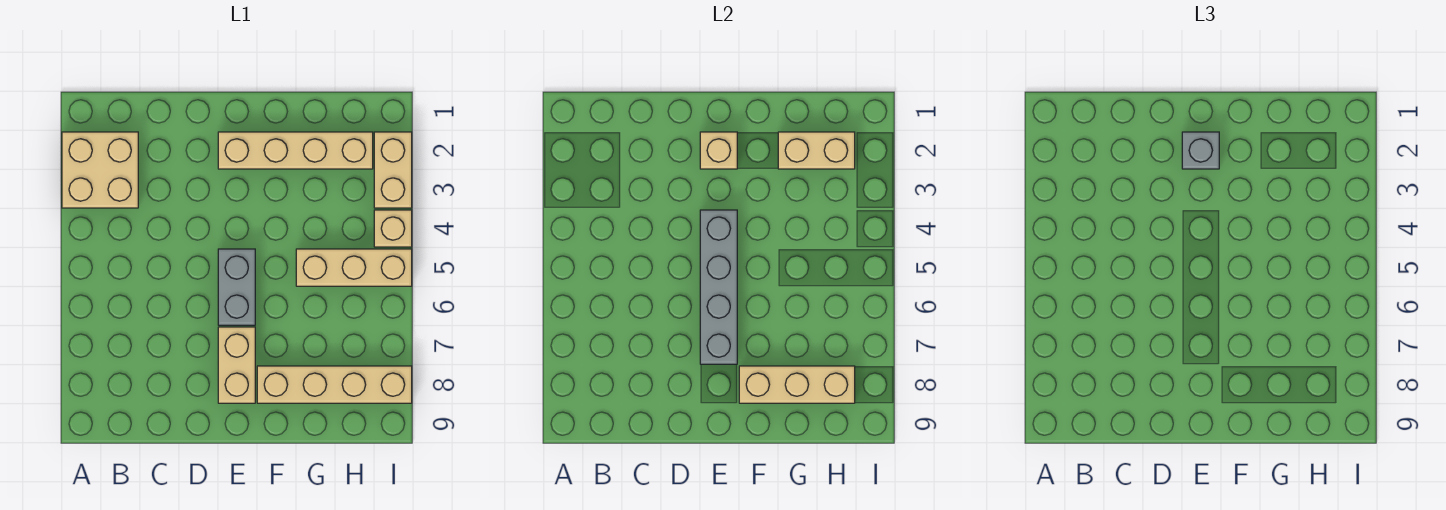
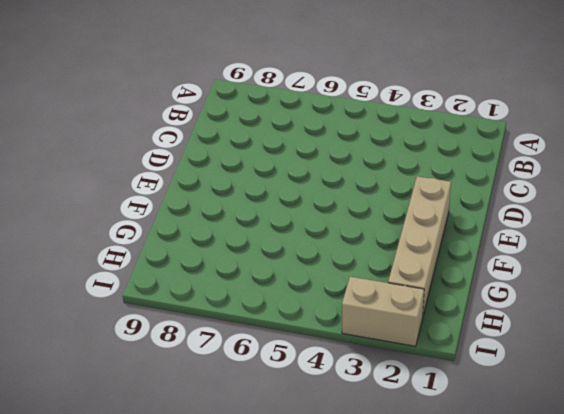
none -> tan brick A2:B3 level 1
none -> grey brick E5:E6 level 1
none -> tan brick E7:E8 level 1

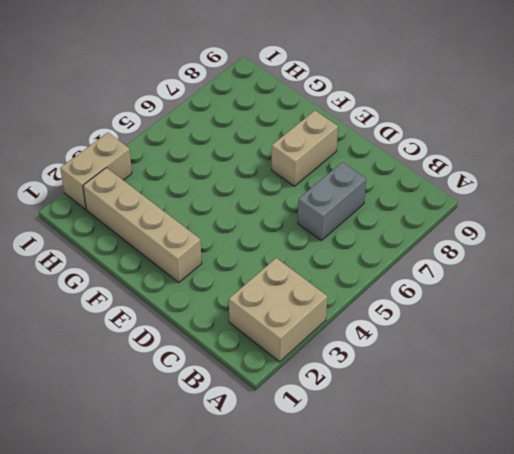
grey brick C6:C7 level 1 -> grey brick E5:E6 level 1
none -> tan brick F8:I8 level 1
none -> tan brick G5:I5 level 1
none -> tan brick I4 level 1

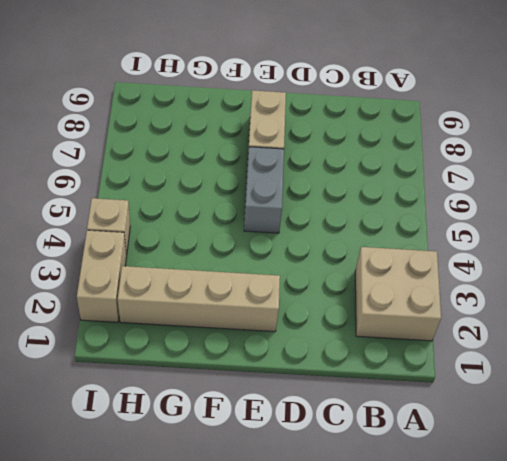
none -> tan brick F8:I8 level 1
none -> tan brick G5:I5 level 1
none -> tan brick E2 level 2

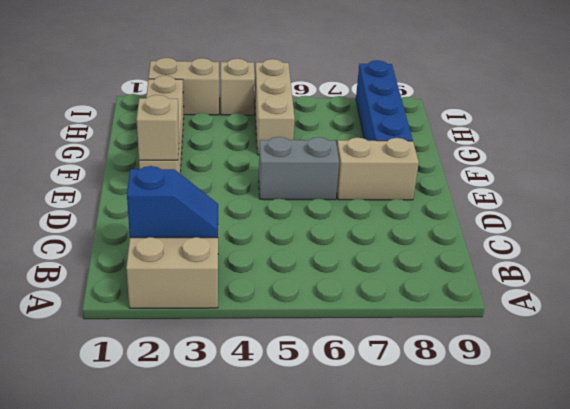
blue slope B2:B3 level 2 top 2 -> none
blue brick F8:I8 level 1 -> tan brick F8:I8 level 1
none -> grey brick E4:E7 level 2
none -> tan brick F8:H8 level 2
none -> tan brick G2:H2 level 2

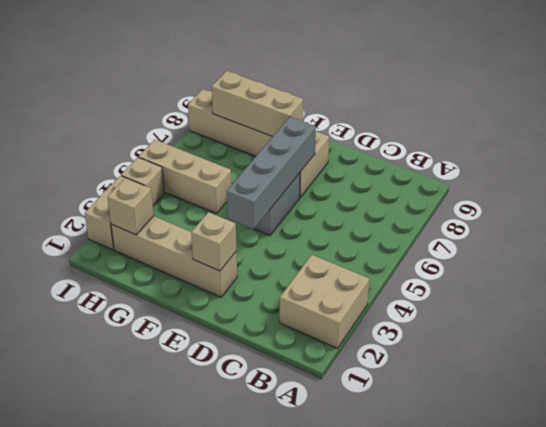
tan brick H2 level 2 -> tan brick G2:H2 level 2
none -> grey brick E2 level 3

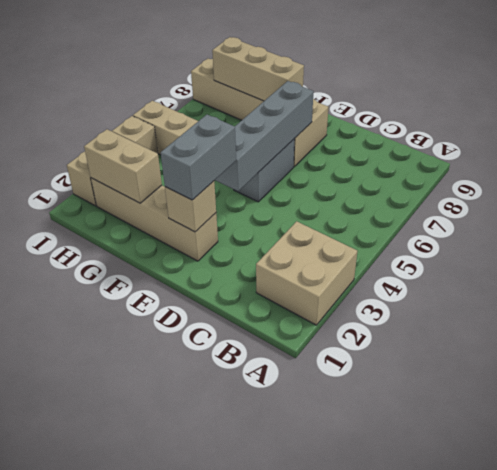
grey brick E2:E3 level 3 -> grey brick E2 level 3

